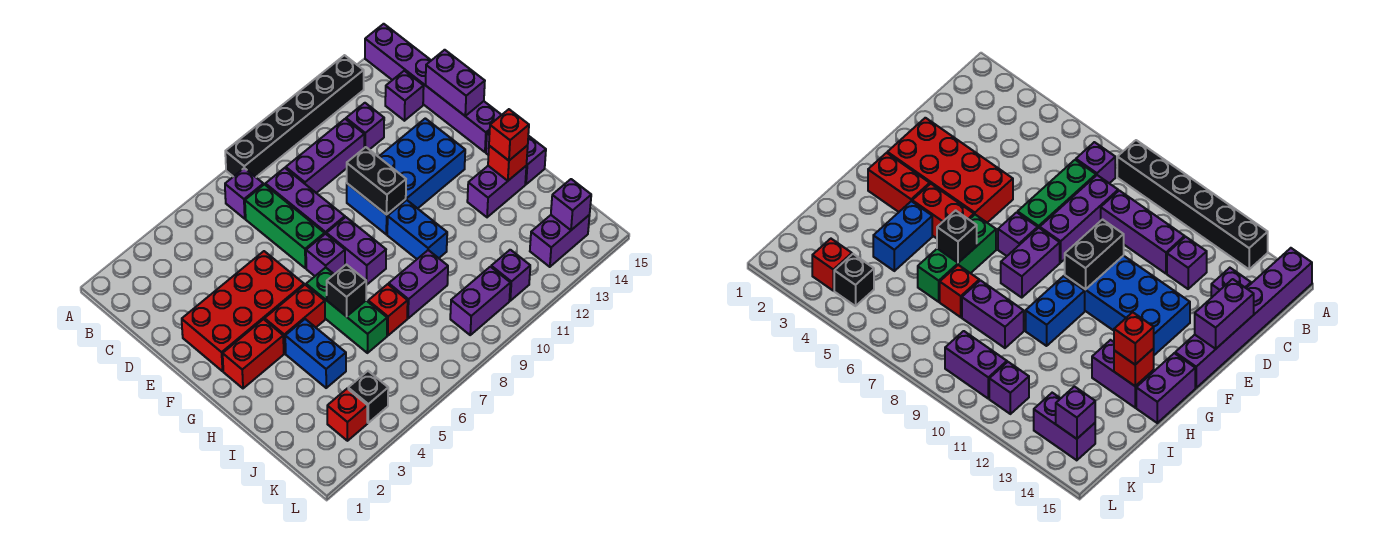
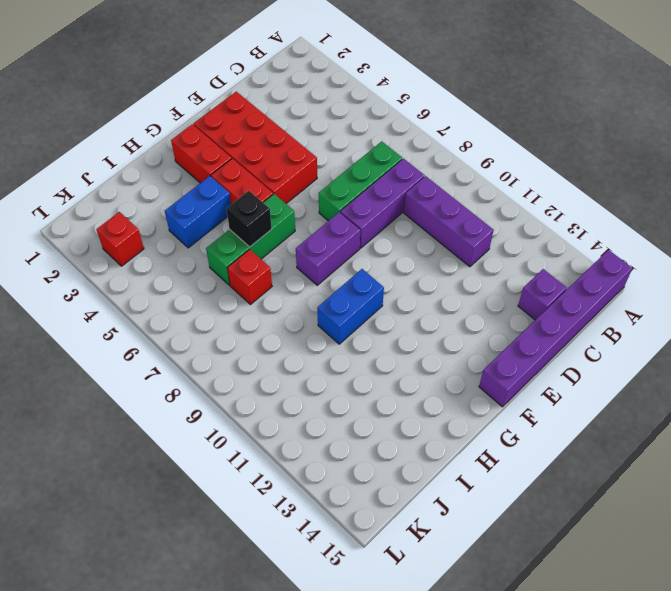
none -> black brick A8:A13 level 1
none -> purple brick B7 level 1
none -> purple brick C12 level 1
none -> blue brick E10:F13 level 1

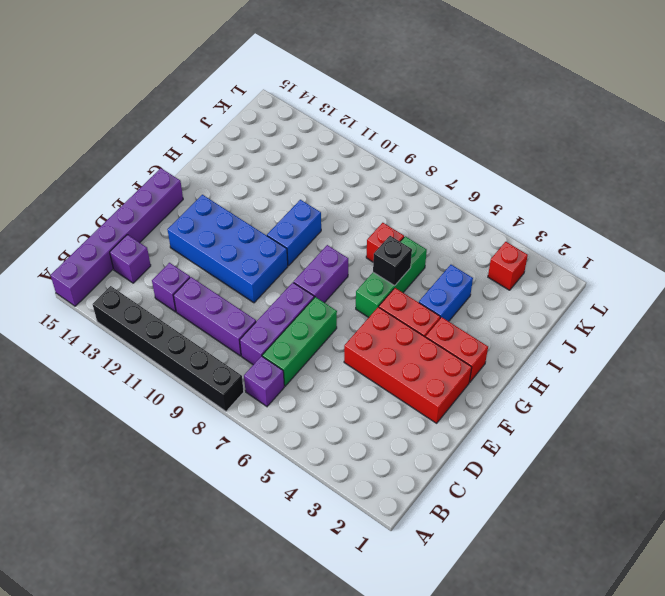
none -> purple brick F7 level 1
none -> purple brick G15:H15 level 1
none -> purple brick H13:H14 level 1
none -> purple brick I8:I9 level 1

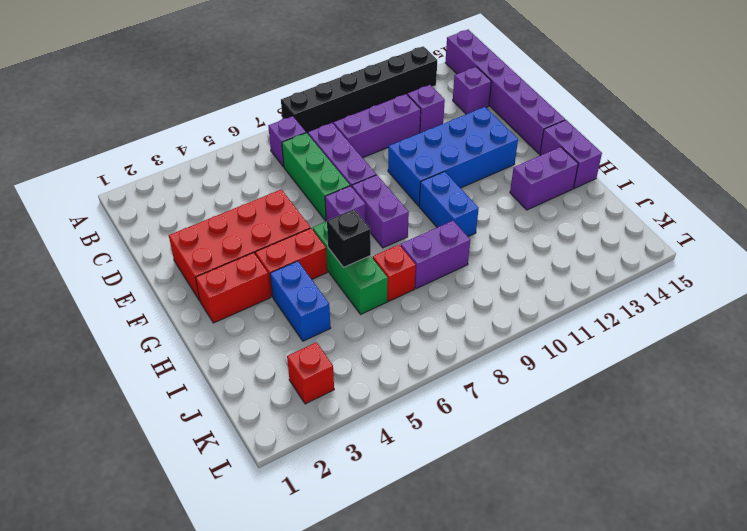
none -> black brick K4 level 1
none -> purple brick K9:K10 level 1
none -> purple brick K11 level 1
none -> purple brick K13:K14 level 1

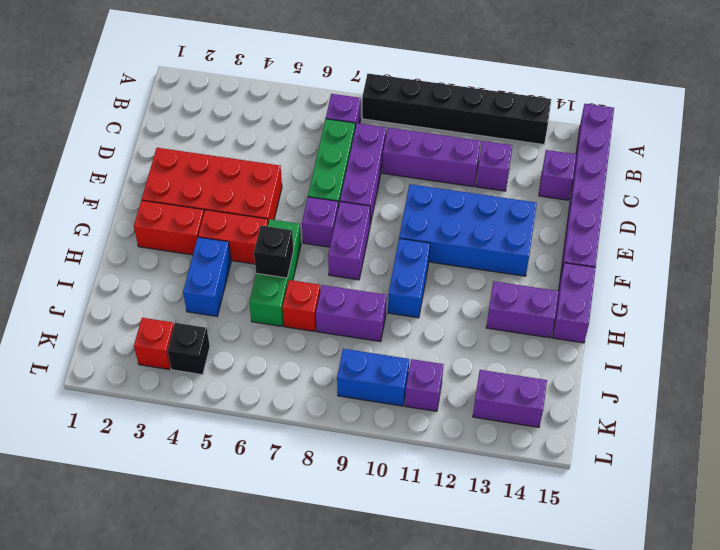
blue brick K9:K10 level 1 -> purple brick K9:K10 level 1
none -> purple brick D15:E15 level 2
none -> black brick E10:F10 level 2
none -> red brick H14 level 2
none -> purple brick K14 level 2

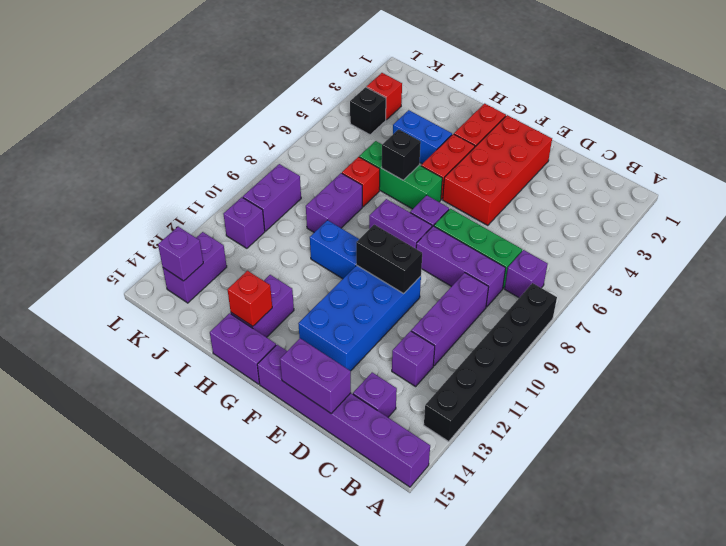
none -> red brick H14 level 3

